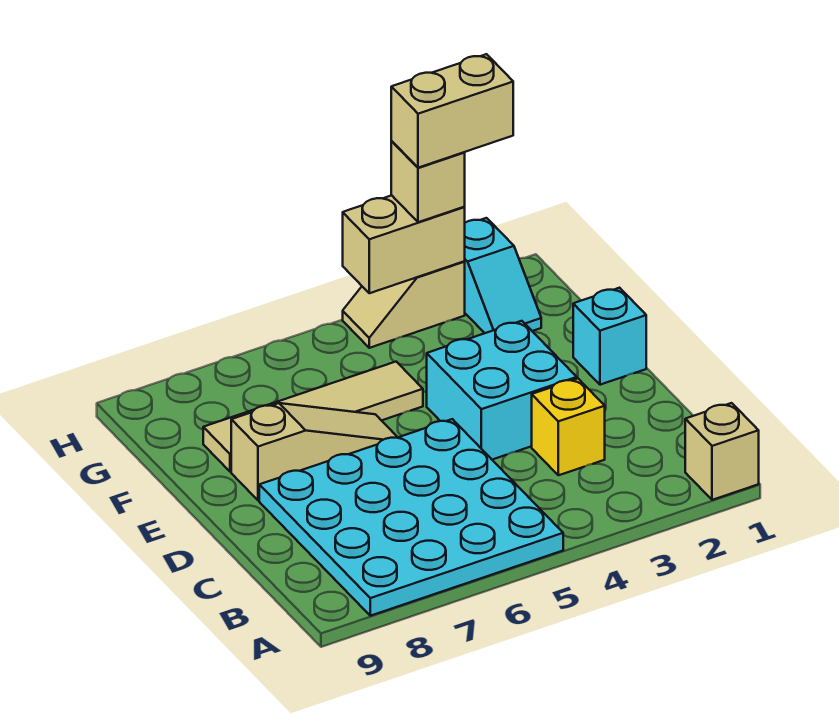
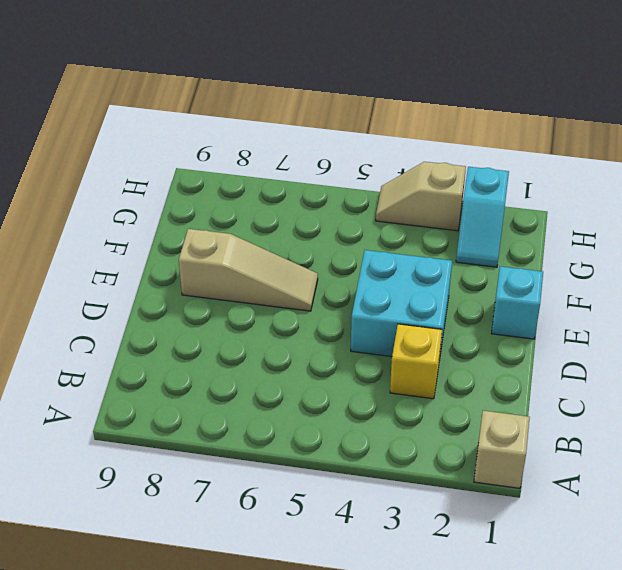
none -> cyan plate A5:D8 level 1
none -> tan tile F5:F8 level 1
none -> tan brick H3:H4 level 2

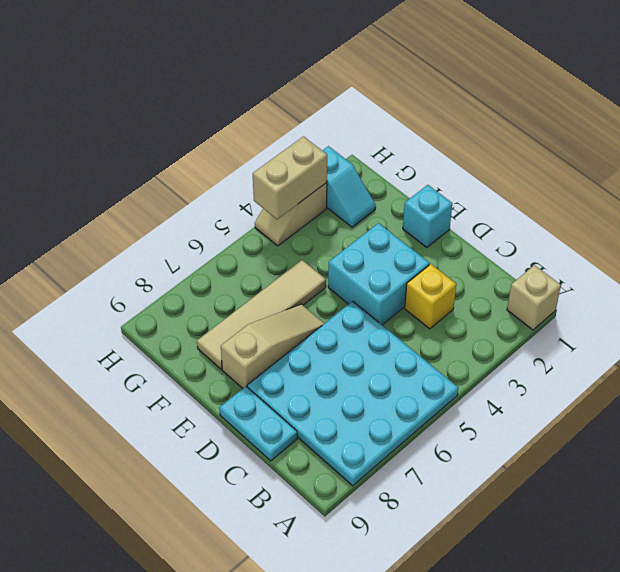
cyan plate C9:D9 level 1 -> none
none -> tan brick H3 level 3
none -> tan brick H2:H3 level 4

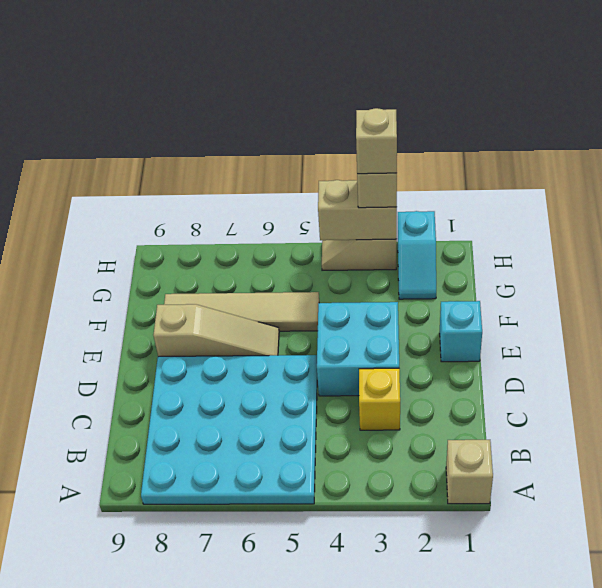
tan brick H3 level 4 -> tan brick H2:H3 level 4

